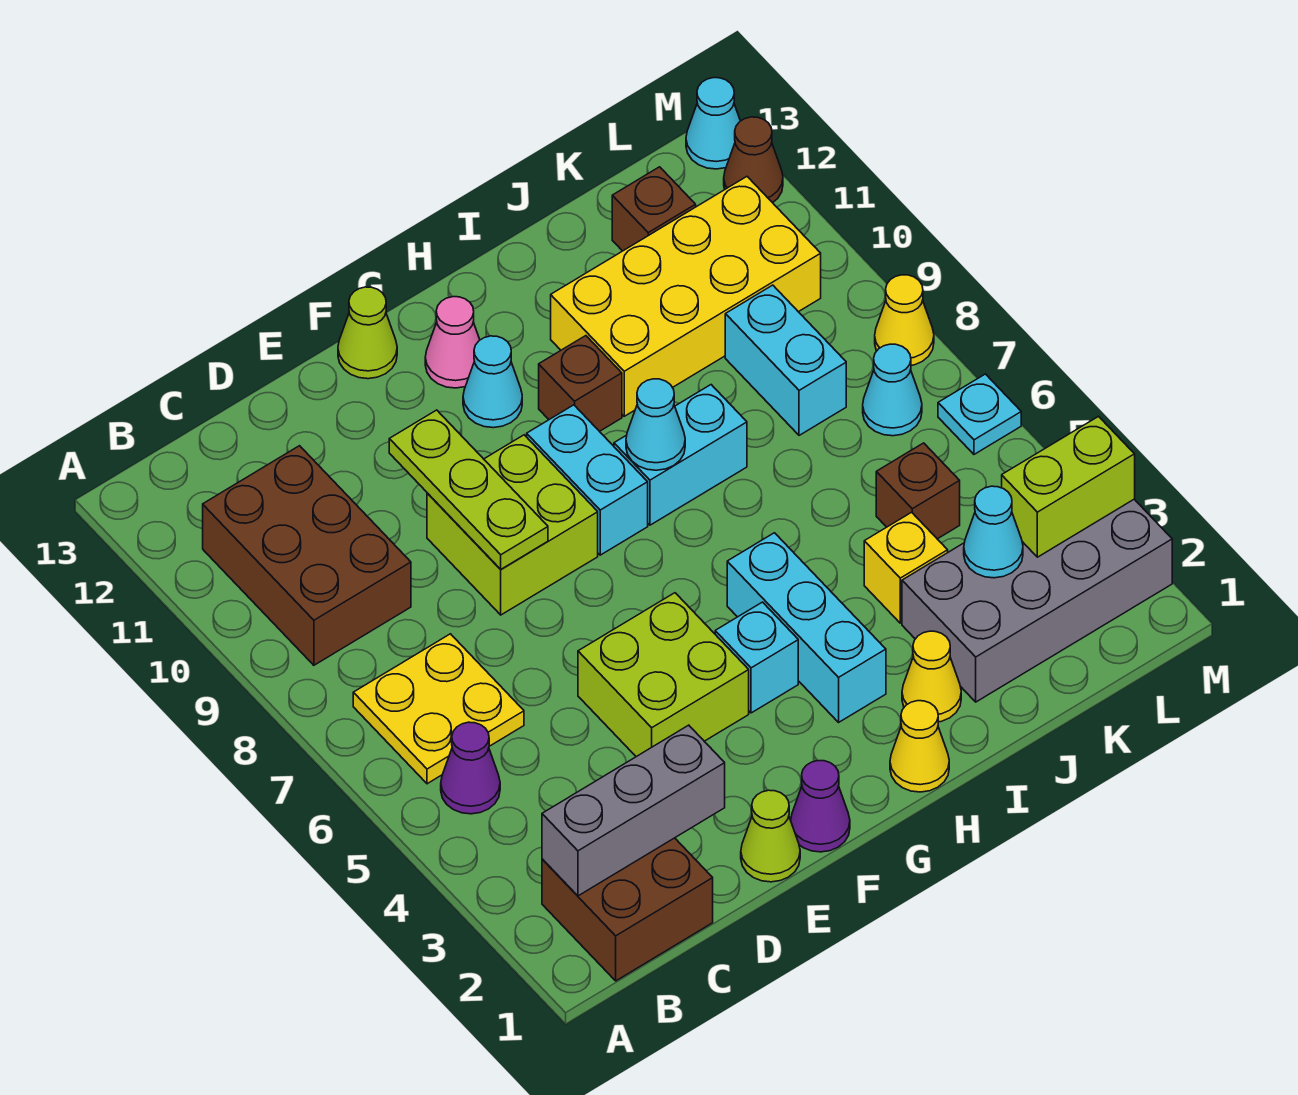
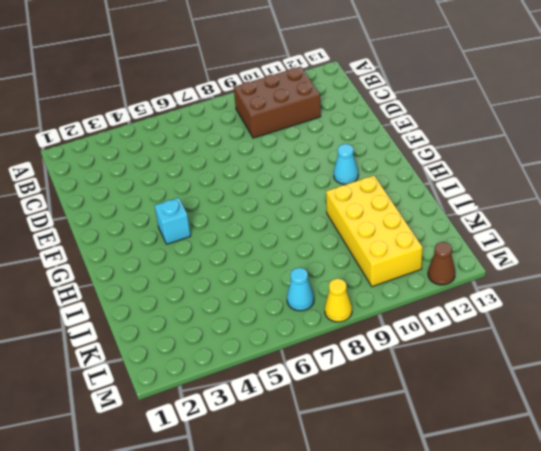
none -> brown brick B1:C2 level 1
none -> purple cone B5 level 1
none -> yellow plate B6:C7 level 1
none -> lime cone E1 level 1

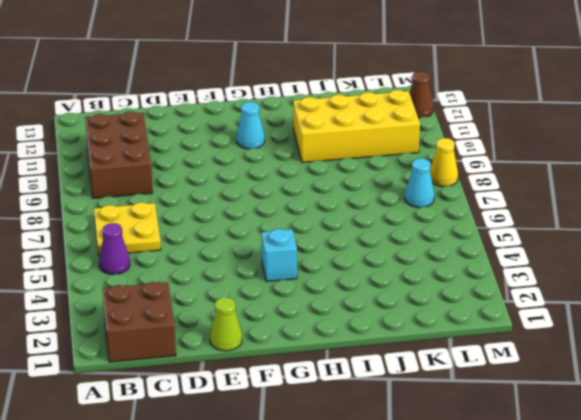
none -> lime brick E4:F5 level 1
none -> lime brick E8:F9 level 1
none -> purple cone F1 level 1
none -> lime cone F13 level 1

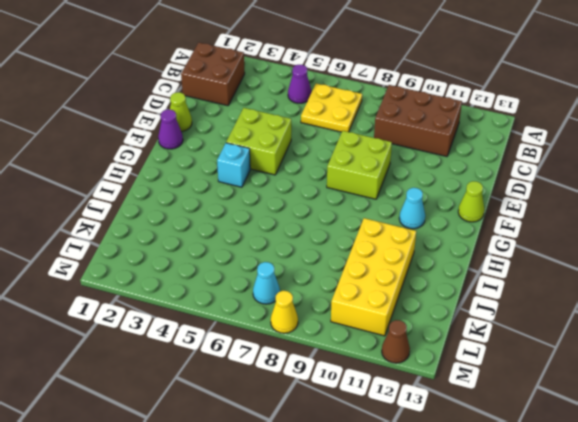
none -> cyan brick G8:G9 level 1
none -> pink cone G12 level 1
none -> yellow cone H1 level 1
none -> cyan brick H3:H5 level 1

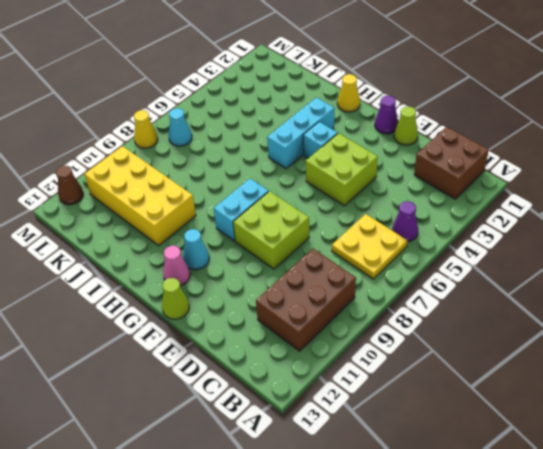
none -> cyan brick H8:I8 level 1
none -> brown brick H10 level 1
none -> yellow cone I2 level 1
none -> grey brick J2:M3 level 1

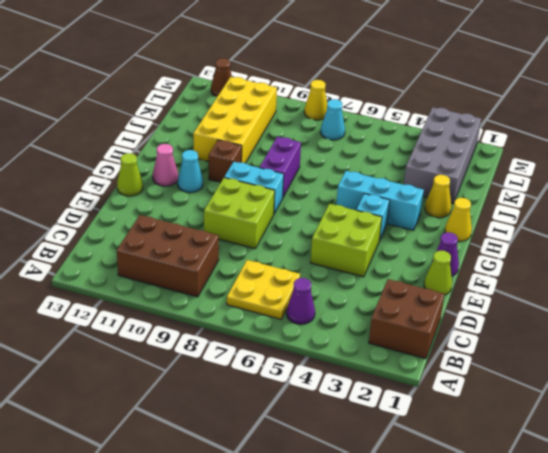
purple brick H8:I8 level 1 -> cyan brick H8:I8 level 1
none -> yellow brick J4 level 1
none -> brown brick K5 level 1
none -> cyan brick K8:K9 level 1
none -> brown brick K12 level 1

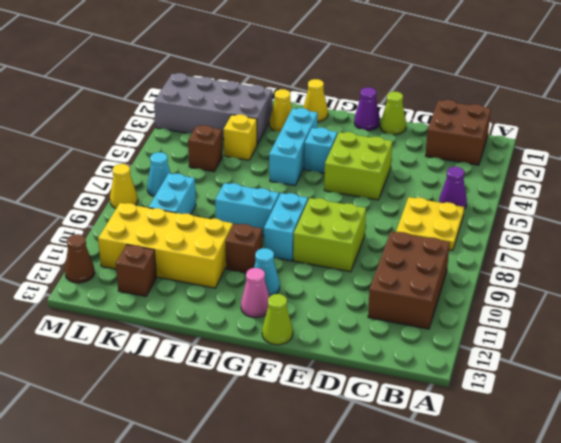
none -> cyan plate M6 level 1
none -> cyan cone M13 level 1
none -> grey brick B2:D2 level 2
none -> lime plate E8:E10 level 2

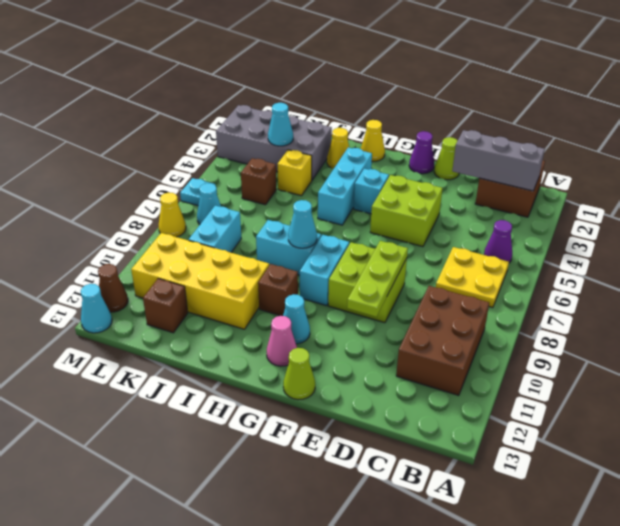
none -> lime brick L3:M3 level 2

